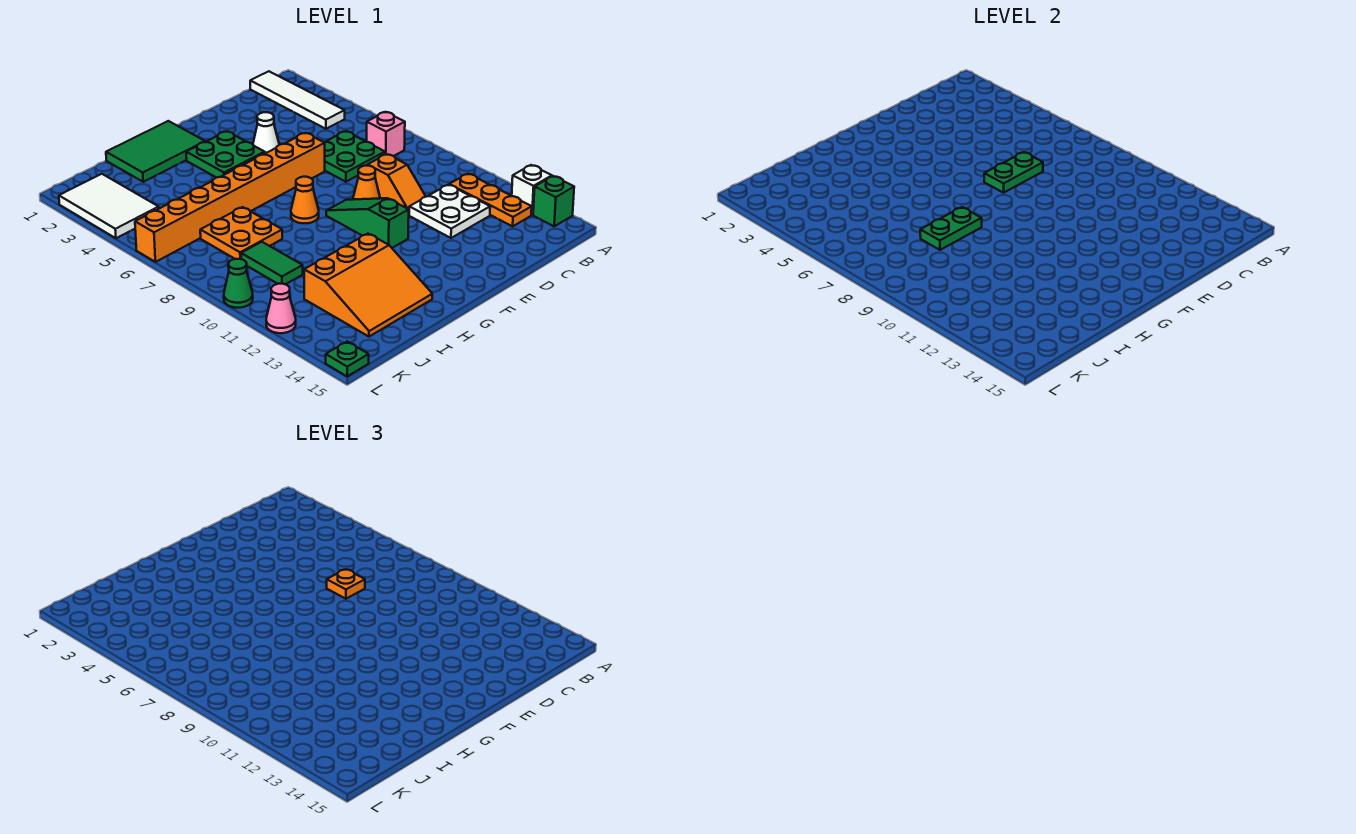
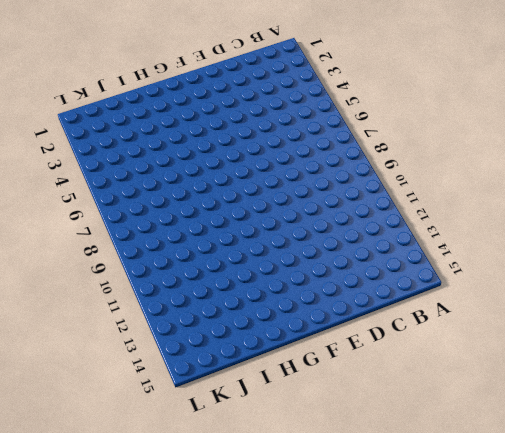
none -> white brick A13 level 1
none -> green brick A14 level 1
none -> white tile B1:B4 level 1

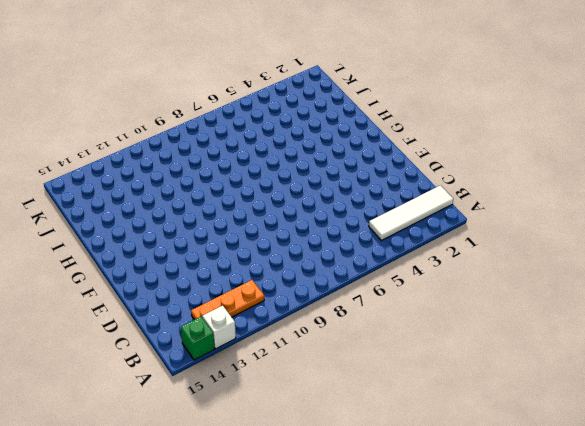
none -> pink brick B7 level 1
none -> green plate C6:D7 level 1
none -> white plate C11:D12 level 1

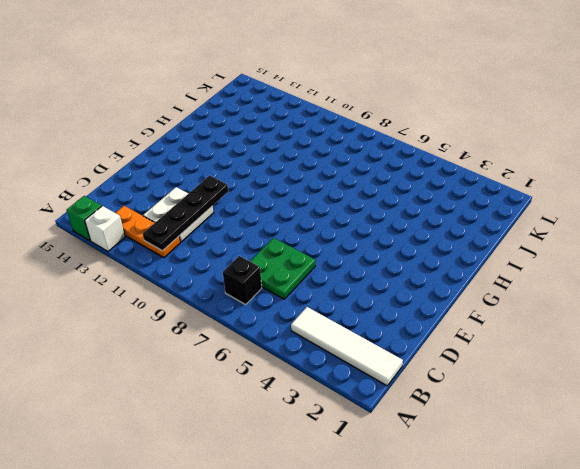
black brick B7 level 1 -> pink brick B7 level 1
black plate B11:E11 level 2 -> none
none -> orange slope D9:D10 level 1 top 9
none -> white cone E4 level 1
none -> orange brick E6:L6 level 1

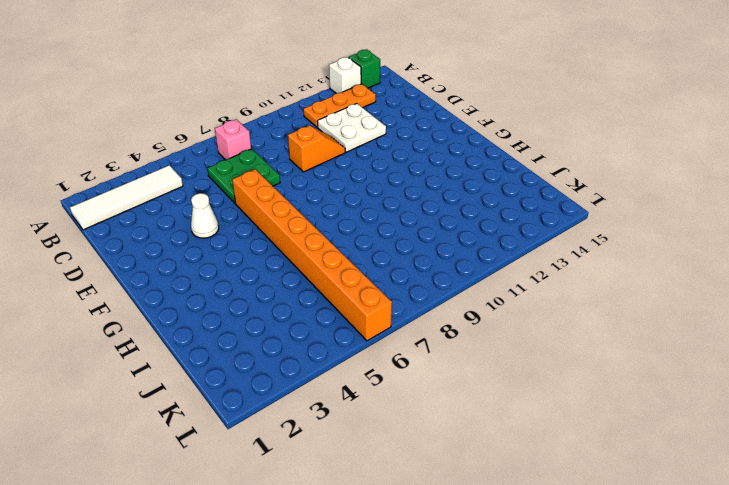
none -> orange cone E9 level 1
none -> green plate F3:G4 level 1
none -> green slope F9:F11 level 1 top 11

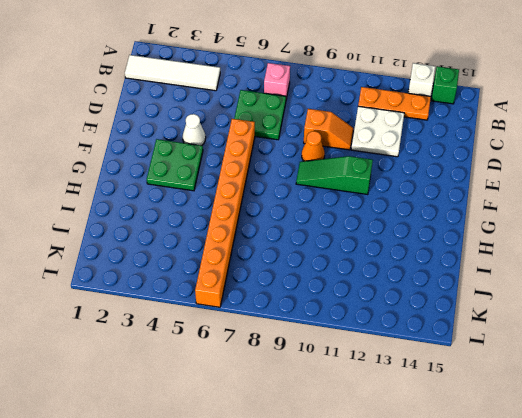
none -> green tile G1:I2 level 1
none -> orange cone G8 level 1
none -> orange slope H12:J14 level 1 top 12

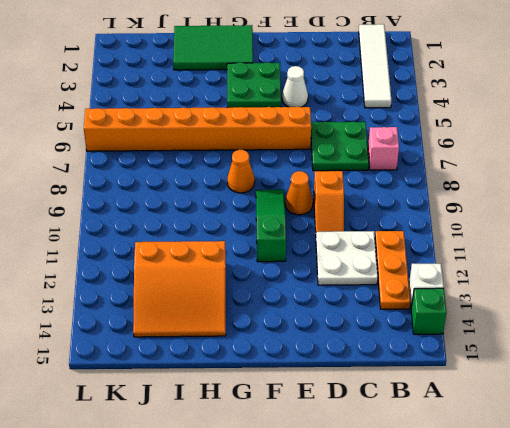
none -> orange plate I7:J8 level 1
none -> green tile J9:J10 level 1
none -> white tile K2:L4 level 1

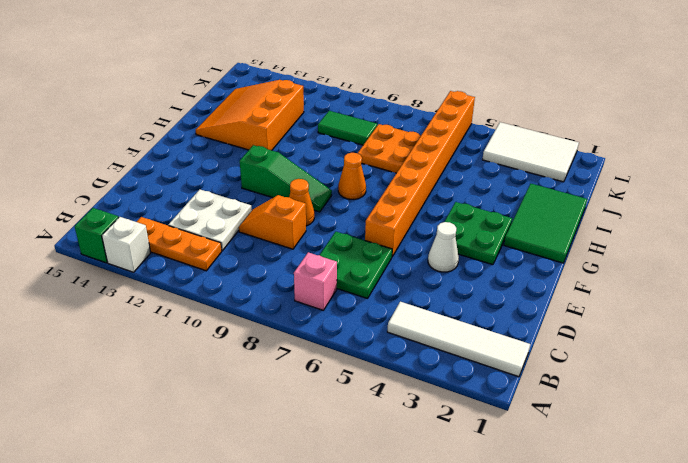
none -> green cone L10 level 1
none -> pink cone L12 level 1
none -> green plate L15 level 1

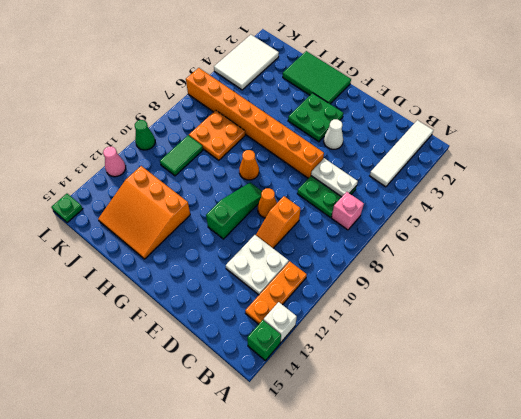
white plate C6:D6 level 2 -> none
none -> green plate D7:E7 level 2
none -> green plate H8:I8 level 2
none -> orange plate D7 level 3

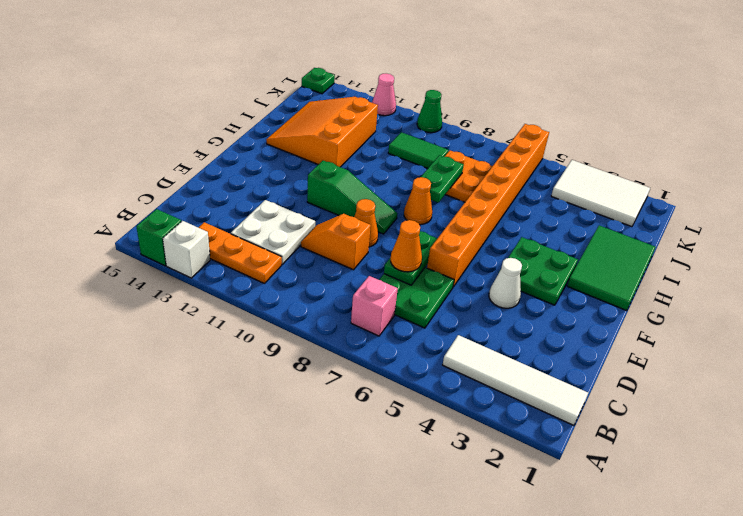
orange cone D7 level 3 -> orange plate D7 level 3

